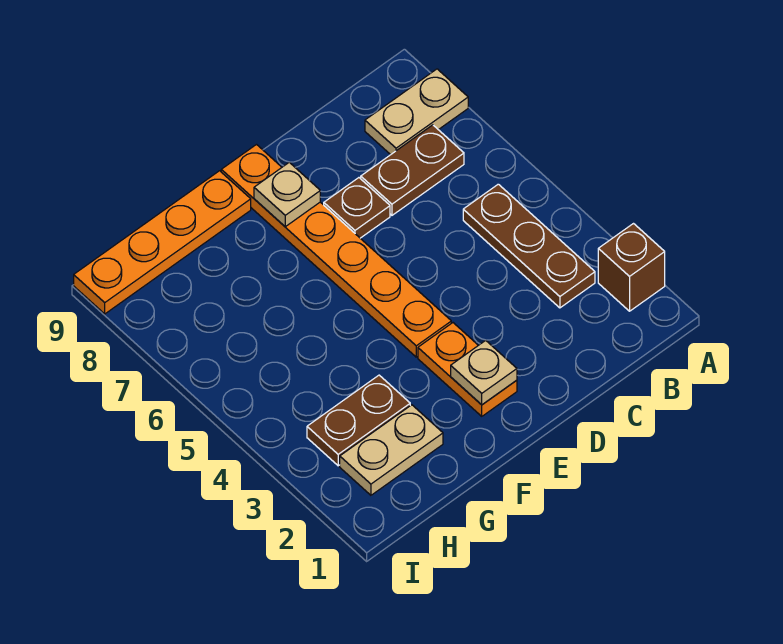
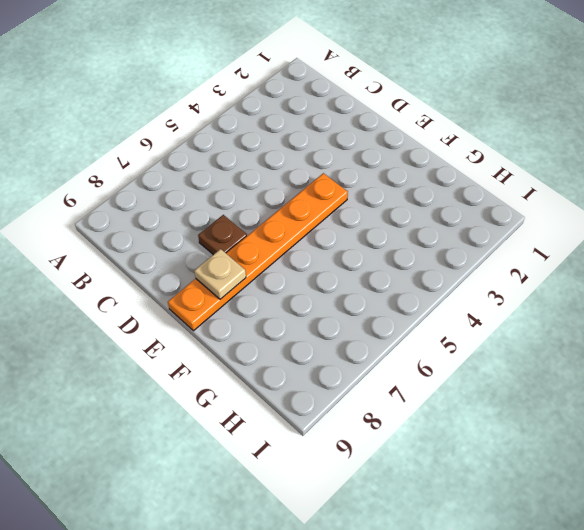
none -> brown brick A2 level 1
none -> tan plate A8:B8 level 1
none -> brown plate B3:B5 level 1

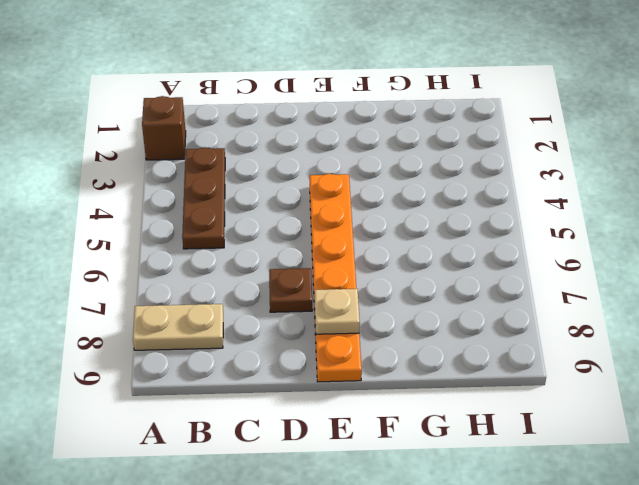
none -> brown plate B7:C7 level 1
none -> orange plate E2:E3 level 1
none -> orange plate F9:I9 level 1

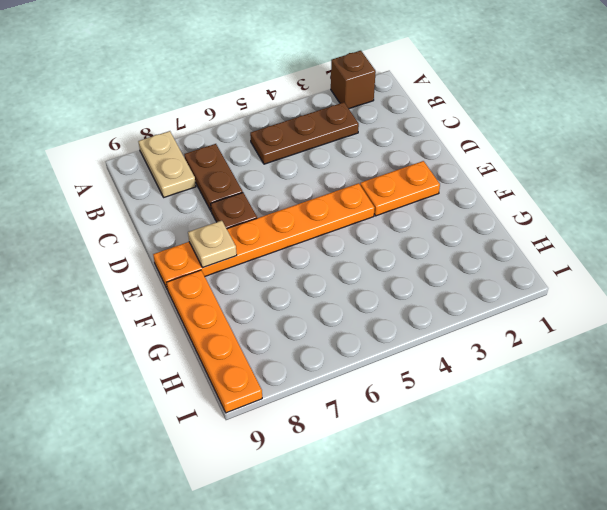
none -> tan plate G2:H2 level 1
none -> brown plate G3:H3 level 1
none -> tan plate E2 level 2

